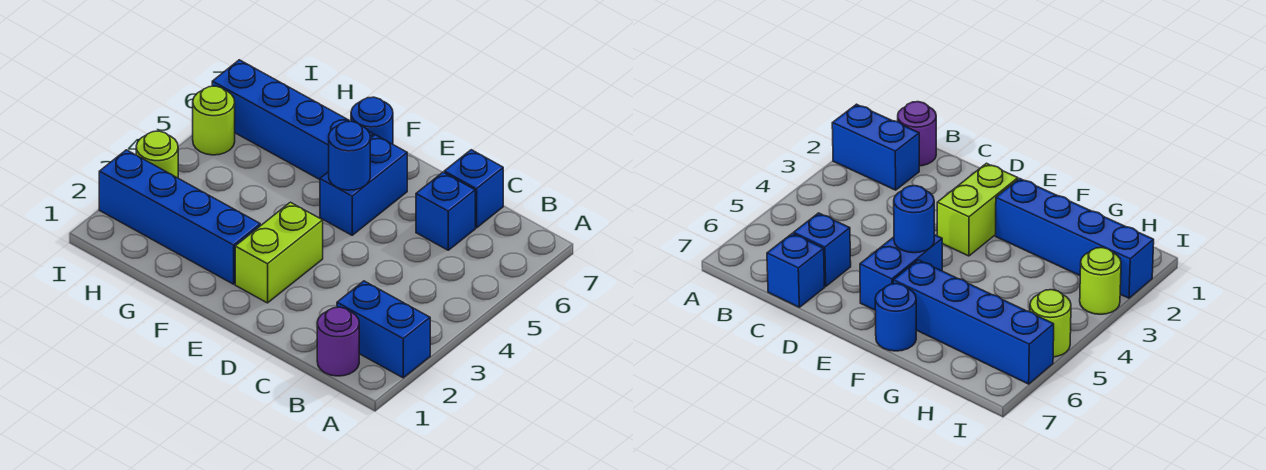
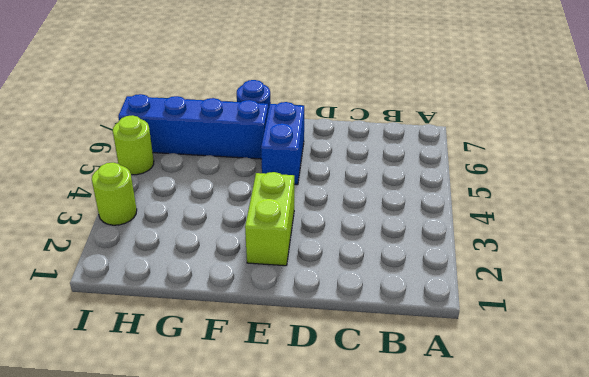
none -> blue brick A2:B2 level 1
none -> purple round brick B1 level 1
none -> blue brick C6 level 1

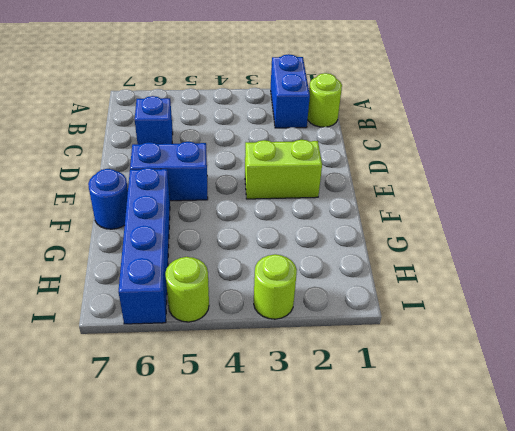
lime round brick B1 level 1 -> purple round brick B1 level 1
none -> blue brick C7 level 1
none -> blue brick F2:I2 level 1
none -> blue round brick E5 level 2

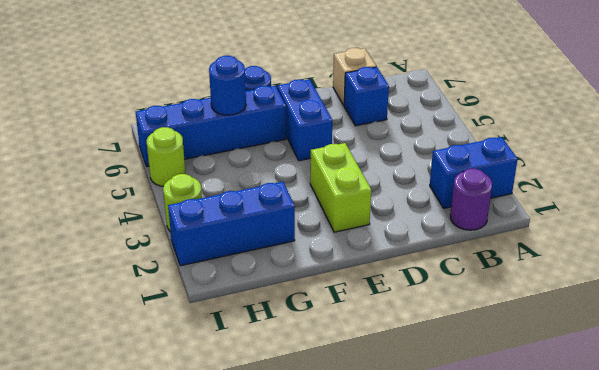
tan brick C7 level 1 -> blue brick C7 level 1
blue brick G2:I2 level 1 -> blue brick F2:I2 level 1
blue round brick G6 level 2 -> blue round brick E5 level 2

